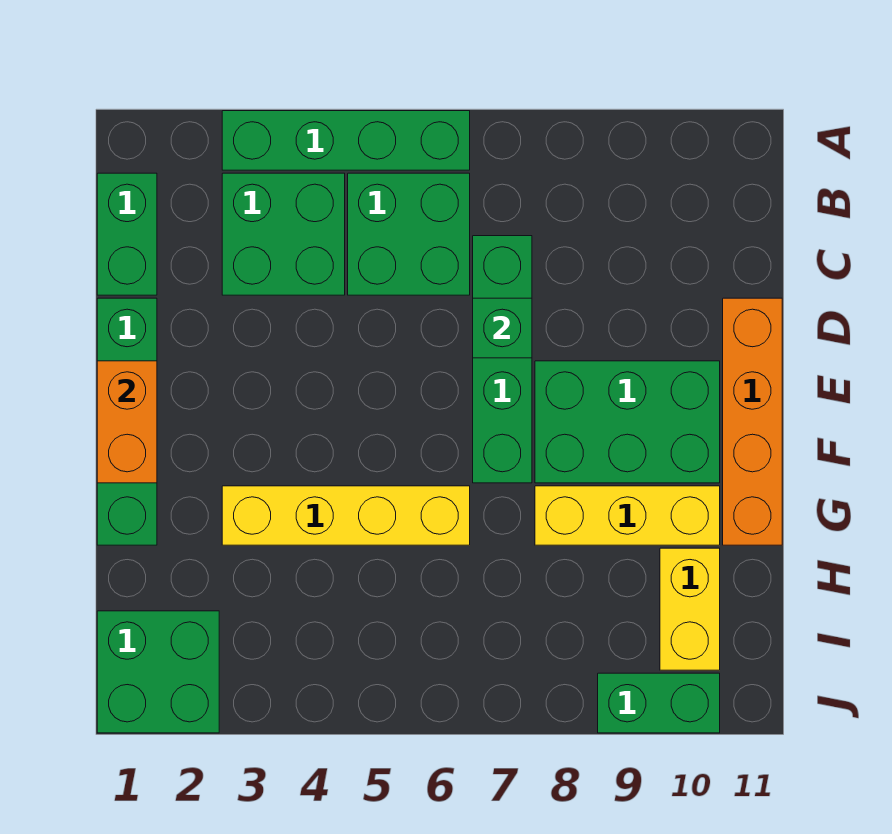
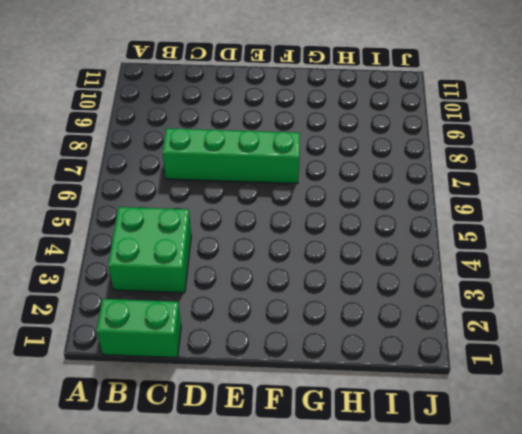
none -> green brick A3:A6 level 1
none -> green brick B5:C6 level 1
none -> green brick D1:G1 level 1

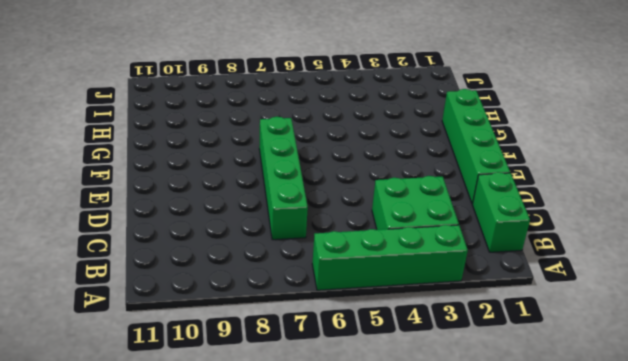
none -> green brick B5:C6 level 1
none -> orange brick D11:G11 level 1
none -> green brick E8:F10 level 1

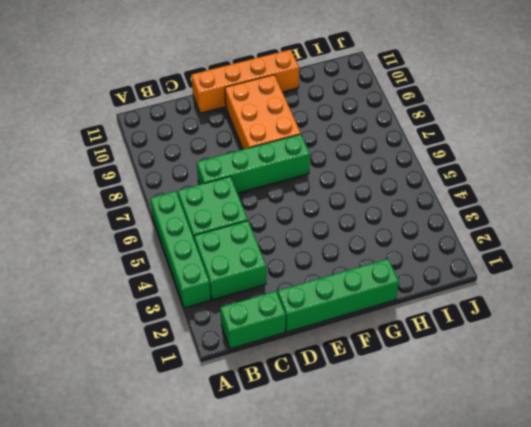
orange brick E8:F10 level 1 -> green brick E8:F10 level 1
none -> yellow brick G3:G6 level 1
none -> yellow brick G8:G10 level 1
none -> yellow brick H10:I10 level 1

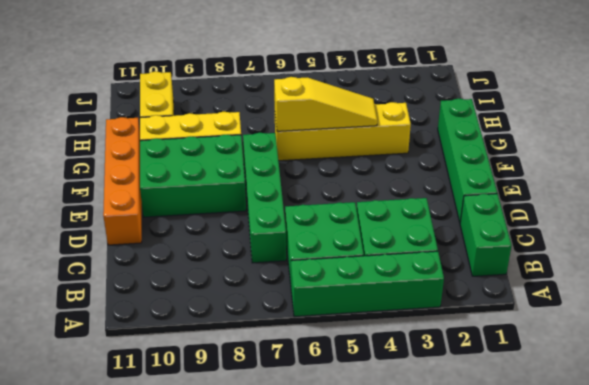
yellow slope G4:G6 level 2 top 6 -> none
none -> green brick I1:J2 level 1
none -> green brick J9:J10 level 1
none -> green brick D7 level 2

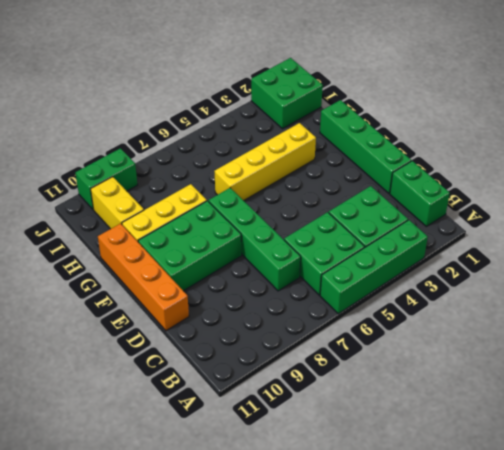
none -> green brick D7 level 2
none -> orange brick E1:F1 level 2

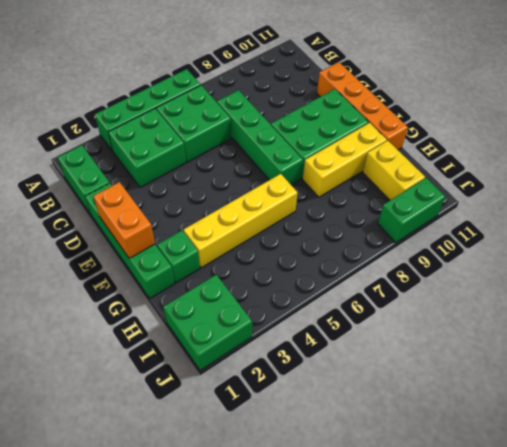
green brick G2 level 1 -> green brick D7 level 2

